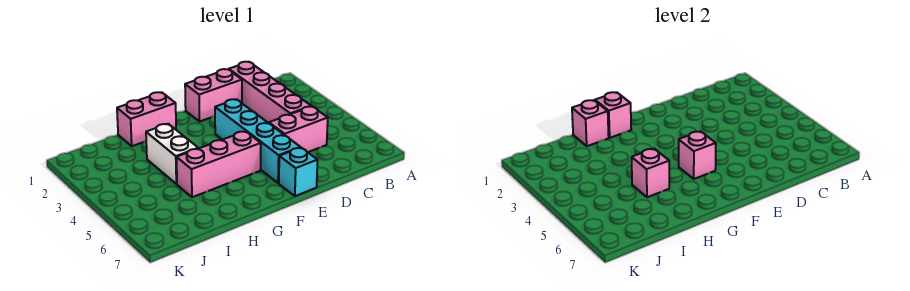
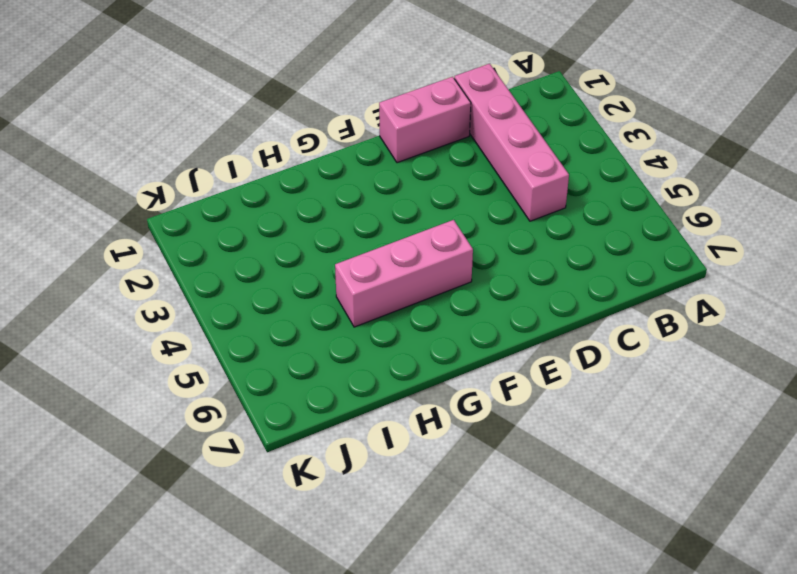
none -> pink brick C5:D5 level 1
none -> cyan brick E3:E6 level 1
none -> cyan brick E7 level 1

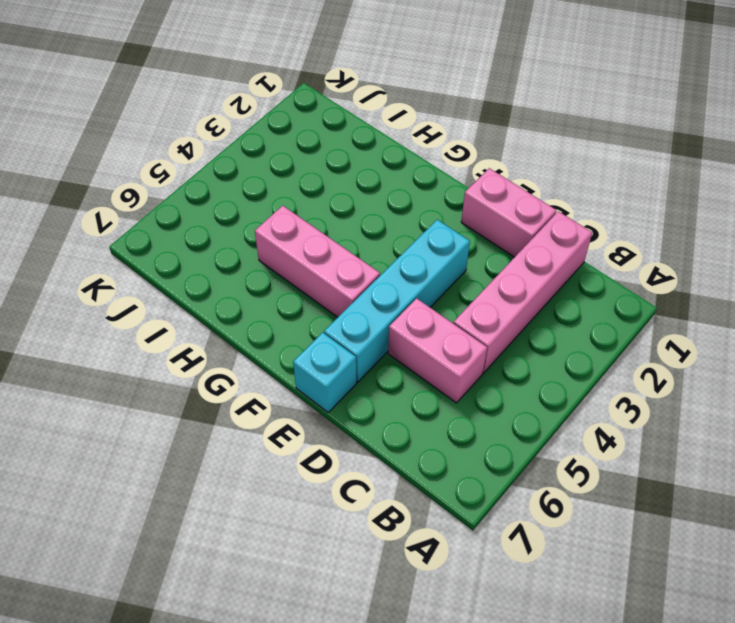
none -> pink brick G1:H1 level 1
none -> white brick H3:H4 level 1
none -> pink brick F5 level 2

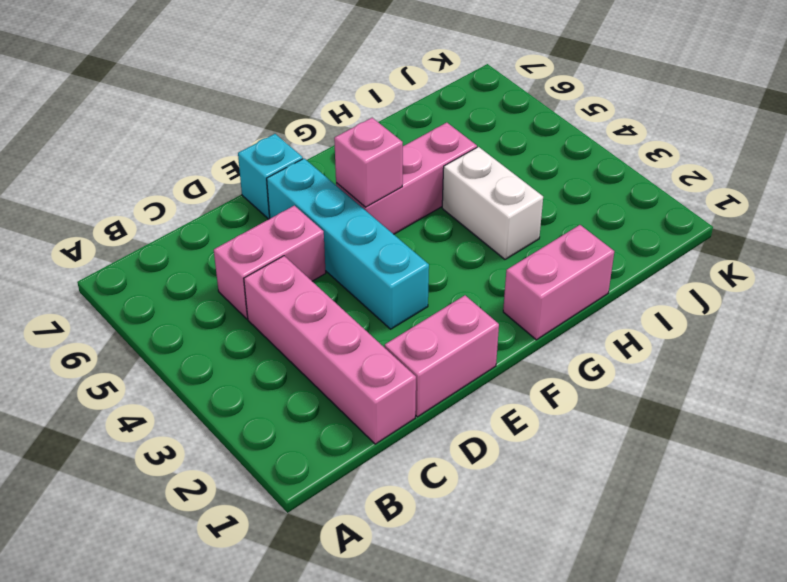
none -> pink brick G1 level 2
none -> pink brick H1 level 2
none -> pink brick H5 level 2

